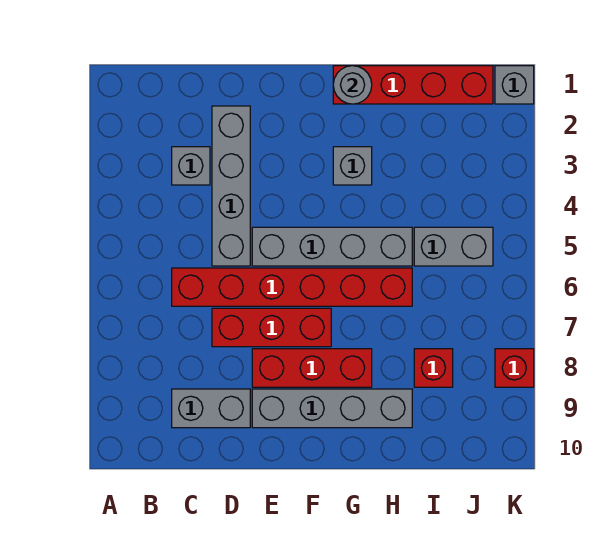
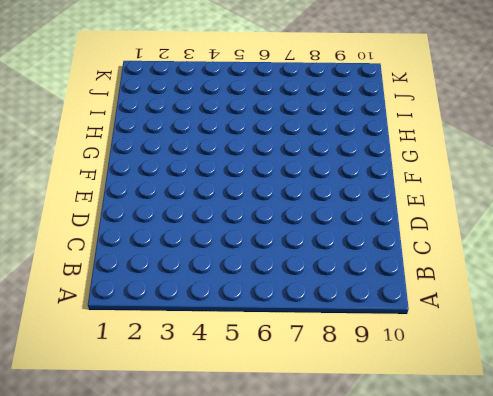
none -> grey brick C3 level 1
none -> red brick C6:H6 level 1
none -> grey brick C9:D9 level 1

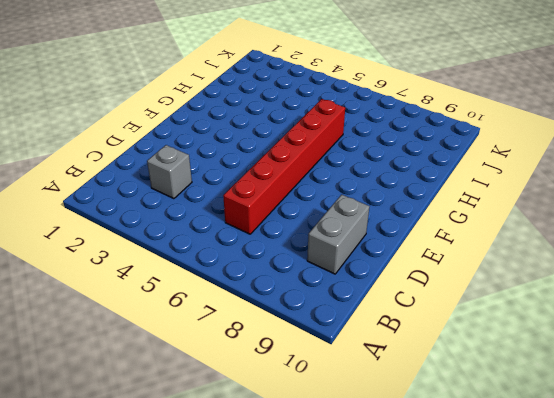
none -> grey brick D2:D5 level 1
none -> red brick D7:F7 level 1
none -> grey brick E5:H5 level 1

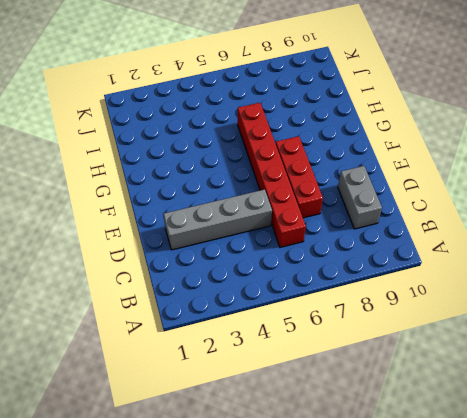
none -> grey brick C3 level 1
none -> grey brick E5:H5 level 1
none -> red brick E8:G8 level 1

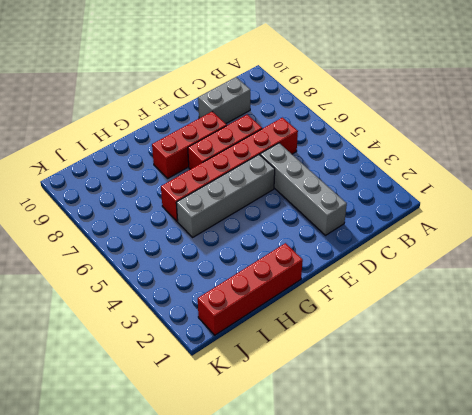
none -> grey brick C3 level 1
none -> grey brick E9:H9 level 1
none -> grey brick G3 level 1

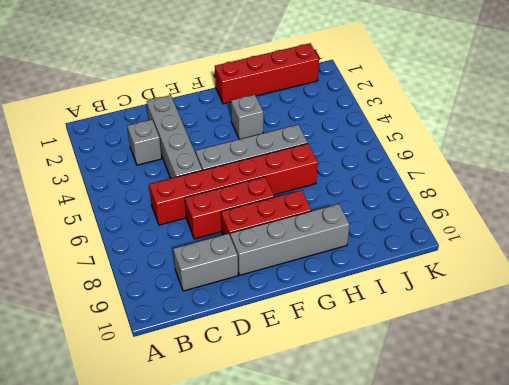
none -> grey brick I5:J5 level 1
none -> red brick I8 level 1
none -> grey brick K1 level 1

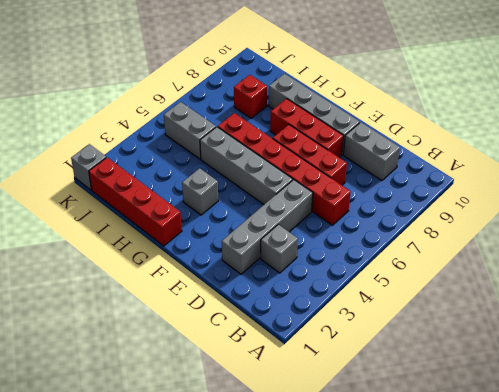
none -> red brick K8 level 1
none -> grey round brick G1 level 2

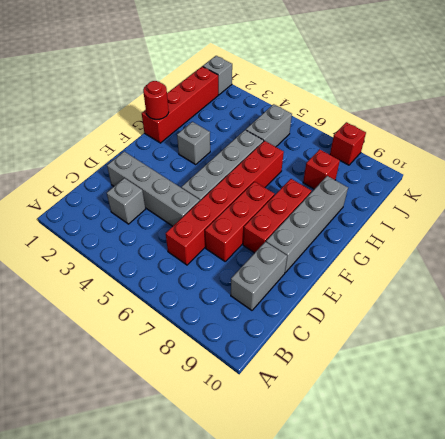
red round brick G1 level 2 -> grey round brick G1 level 2

